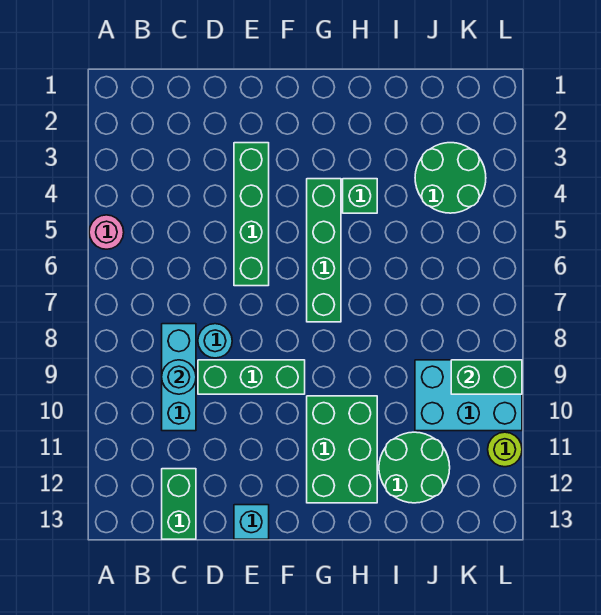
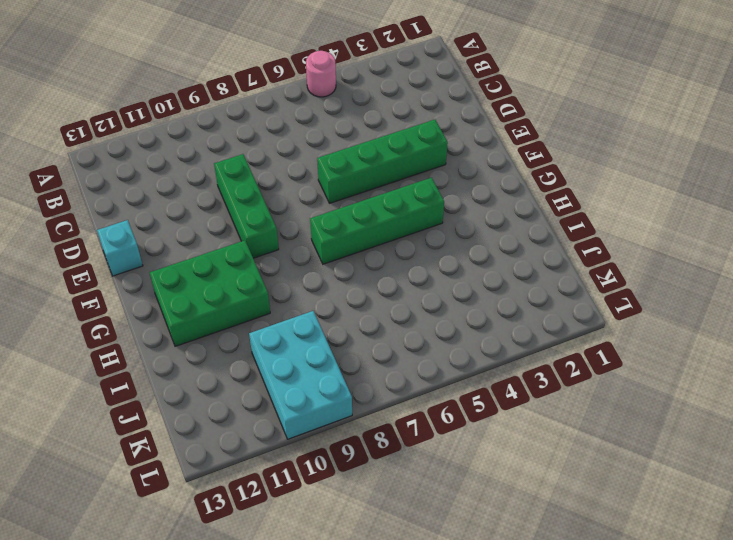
none -> cyan brick C8:C10 level 1
none -> green brick C12:C13 level 1
none -> cyan round brick D8 level 1

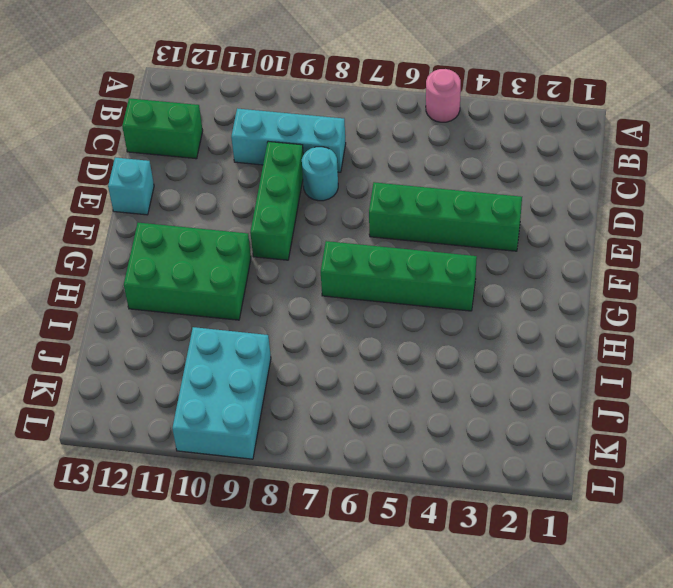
none -> green brick H4 level 1
none -> green round brick I11:J12 level 1
none -> green round brick J3:K4 level 1

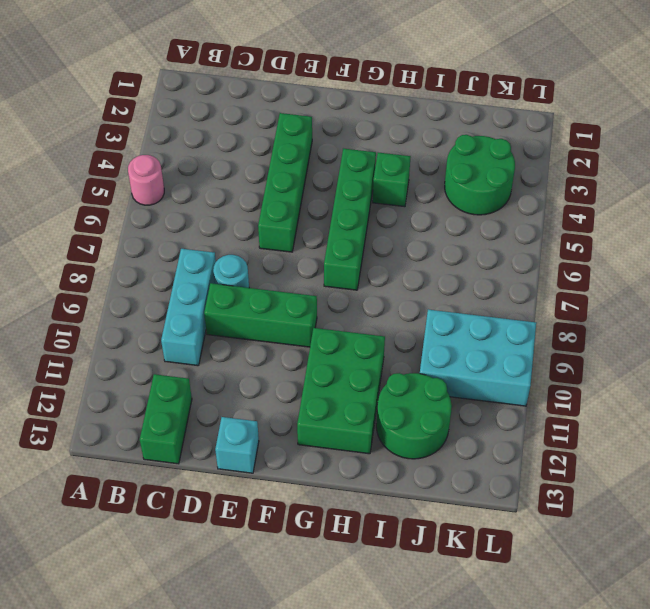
none -> lime round brick L11 level 1
none -> cyan round brick C9 level 2
none -> green brick K9:L9 level 2

